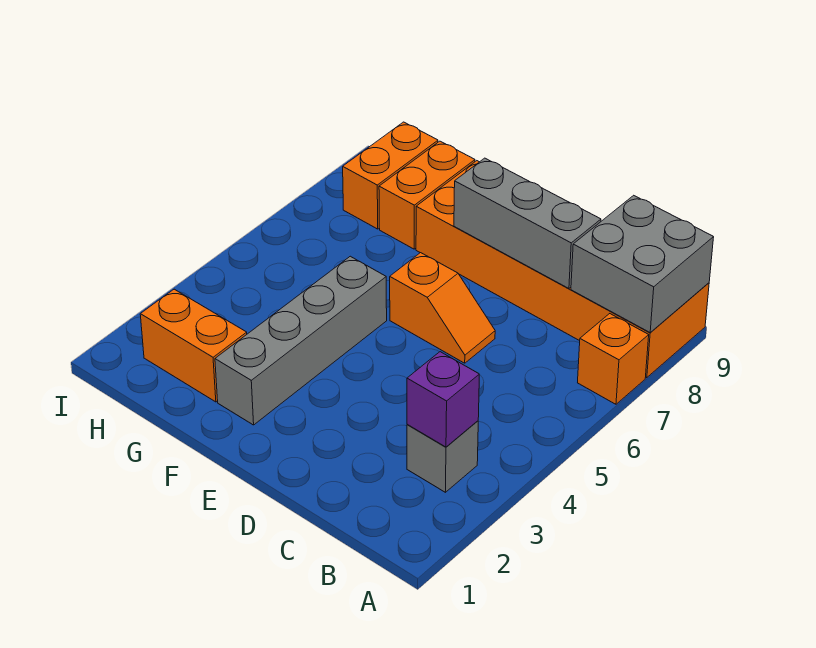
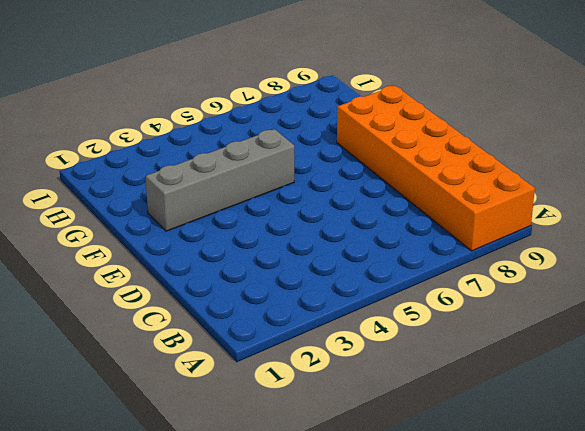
none -> orange brick A7 level 1
none -> grey brick B3 level 1

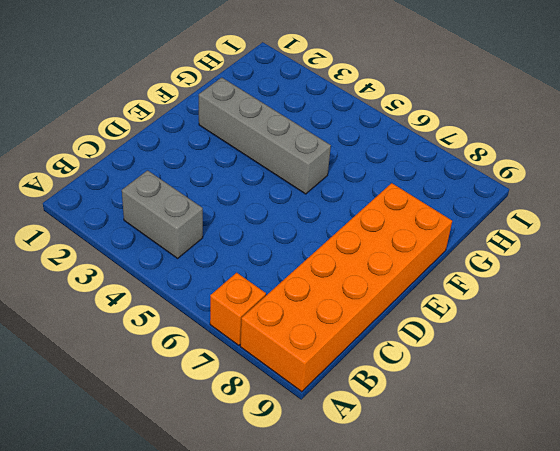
grey brick B3:B4 level 1 -> grey brick B3 level 1
none -> orange slope D6:E6 level 1 top E
none -> orange brick G2:H2 level 1

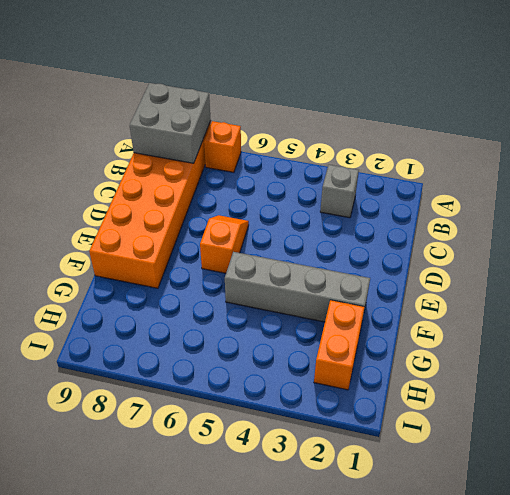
none -> orange brick G8:G9 level 1
none -> orange brick H8:H9 level 1

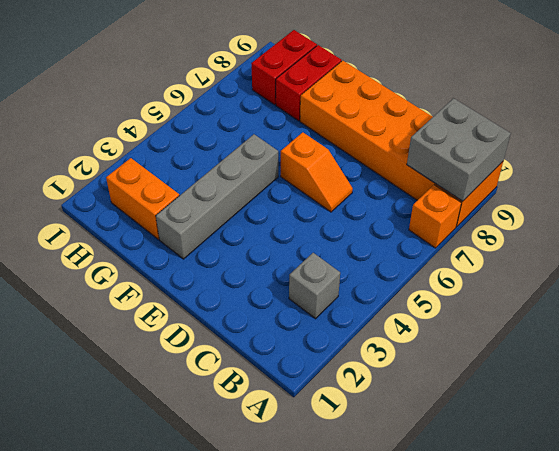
red brick G8:G9 level 1 -> orange brick G8:G9 level 1
red brick H8:H9 level 1 -> orange brick H8:H9 level 1
none -> purple brick B3 level 2
none -> grey brick C8:E8 level 2

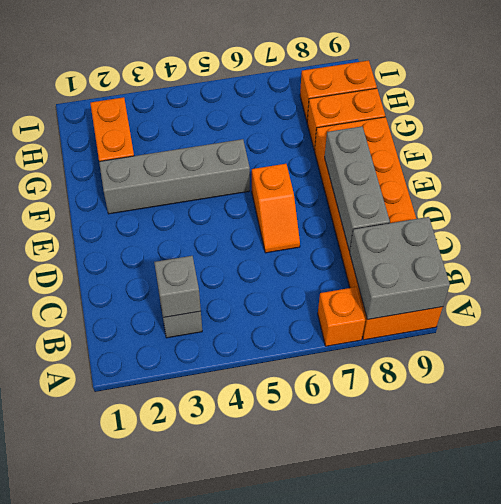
grey brick B3 level 2 -> purple brick B3 level 2

